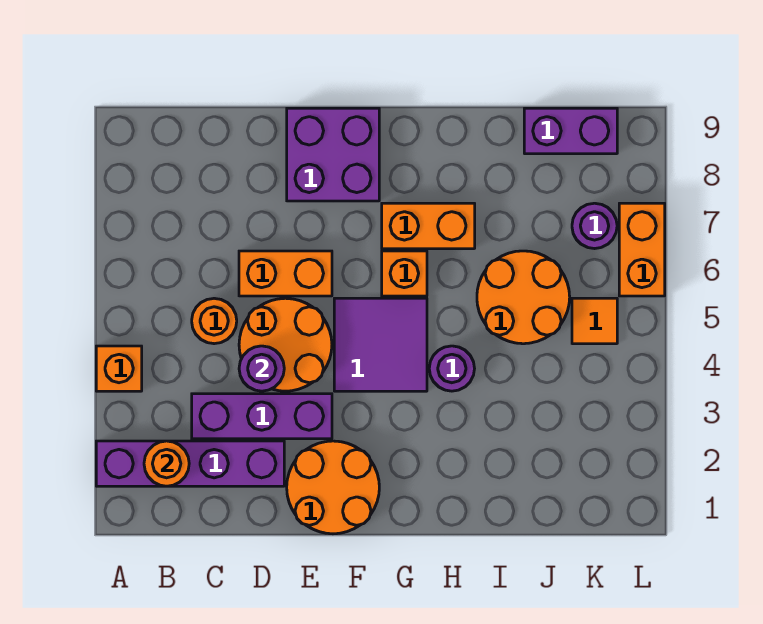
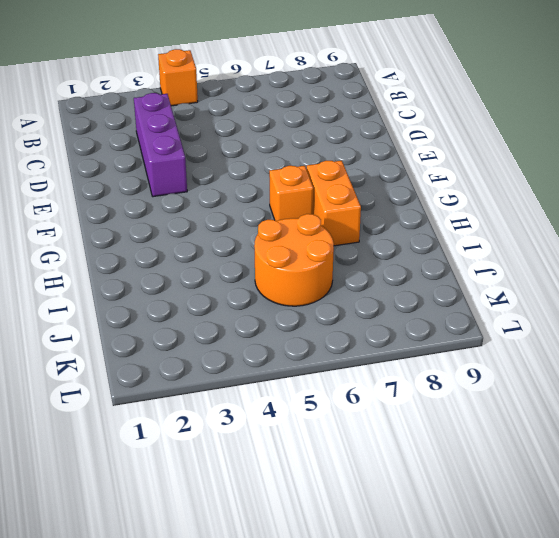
none -> purple brick A2:D2 level 1
none -> orange round brick C5 level 1
none -> orange round brick D4:E5 level 1

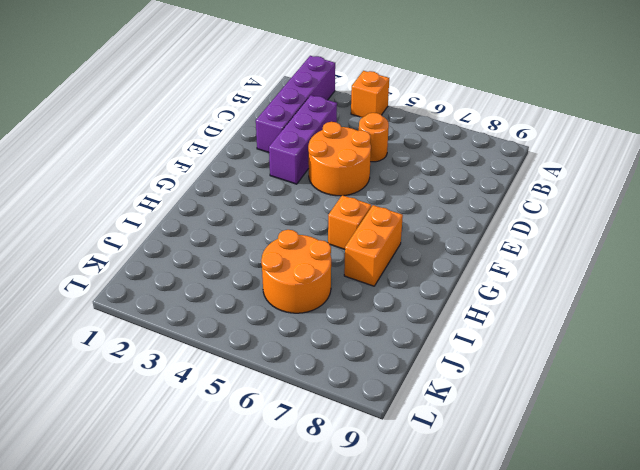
none -> orange brick D6:E6 level 1
none -> orange round brick E1:F2 level 1
none -> purple brick E8:F9 level 1

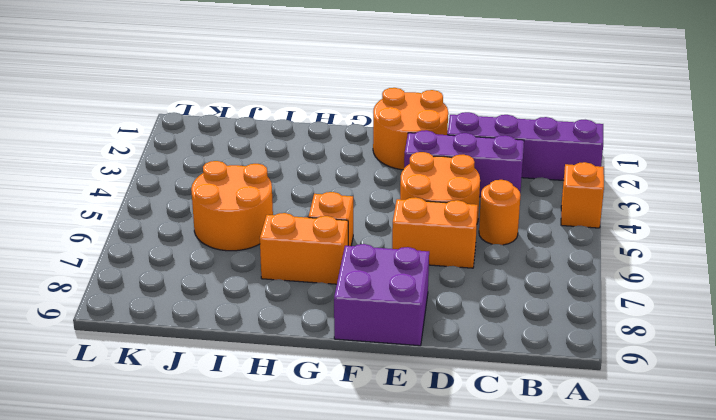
none -> purple tile F4:G5 level 1
none -> purple round brick H4 level 1
none -> purple brick J9:K9 level 1

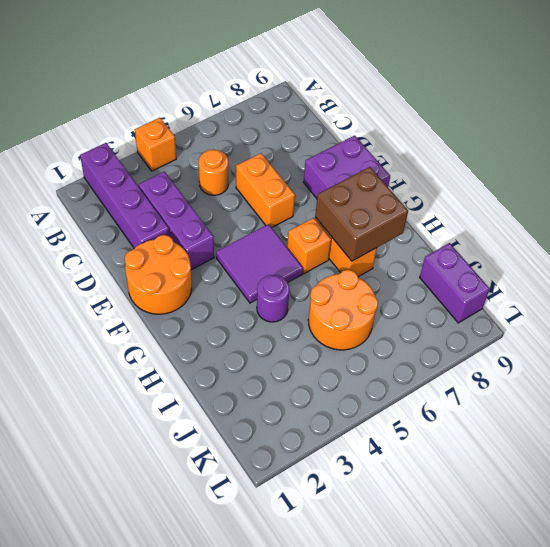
brown brick G7:H8 level 2 -> none
none -> orange round brick D4:E5 level 1
none -> orange tile K5 level 1
none -> purple round brick K7 level 1

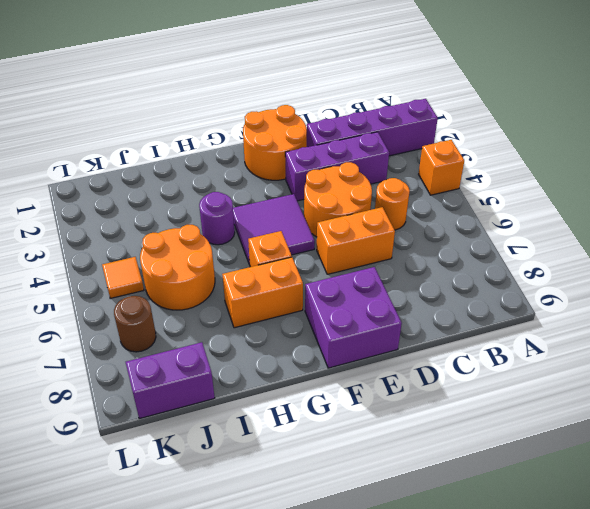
brown round brick K7 level 1 -> purple round brick K7 level 1
none -> orange brick L6:L7 level 1
none -> orange round brick B2 level 2
none -> purple round brick D4 level 2

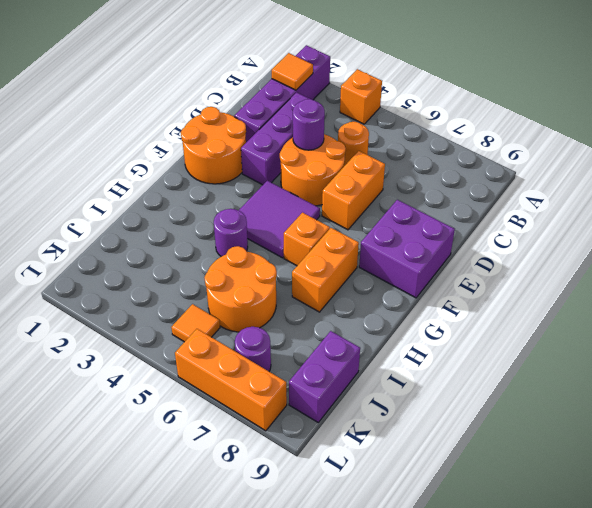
orange tile B2 level 2 -> orange round brick B2 level 2
orange brick L6:L8 level 1 -> orange brick L6:L7 level 1

